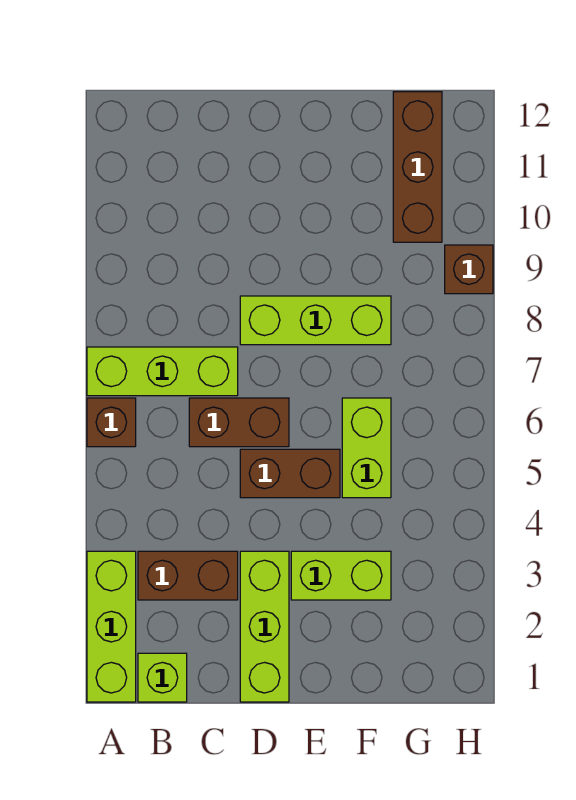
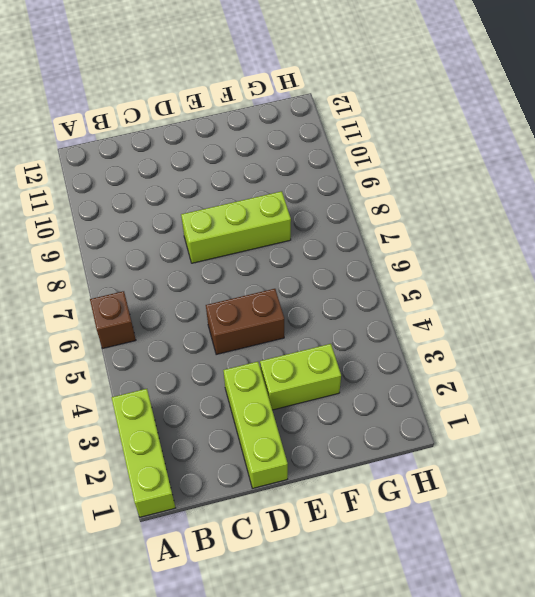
none -> lime brick A7:C7 level 1
none -> lime brick B1 level 1
none -> brown brick B3:C3 level 1

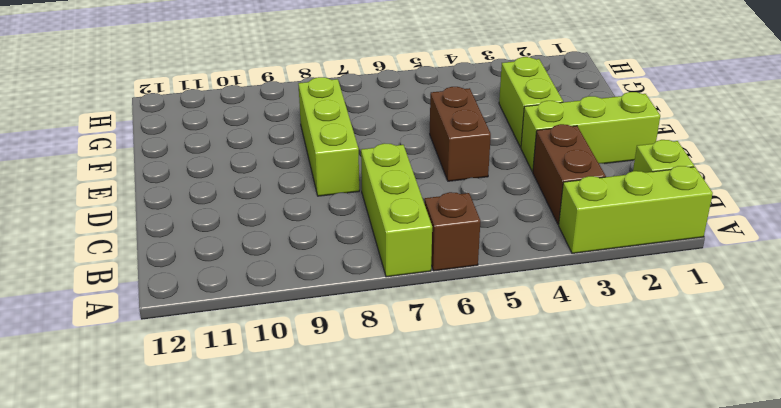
none -> brown brick C6:D6 level 1
none -> lime brick F5:F6 level 1
none -> brown brick G10:G12 level 1

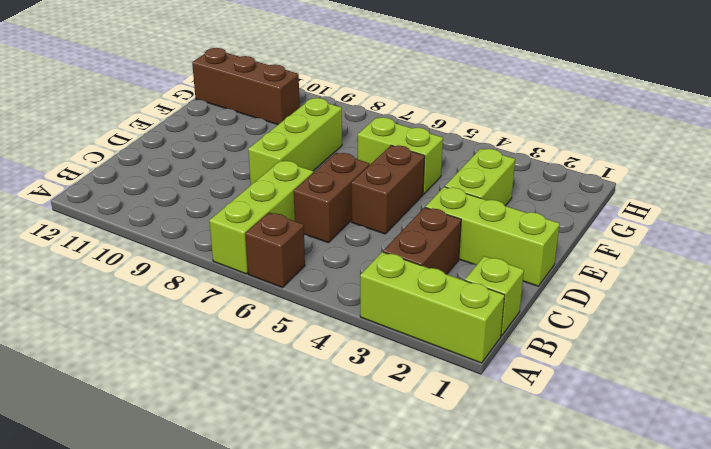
none -> brown brick H9 level 1

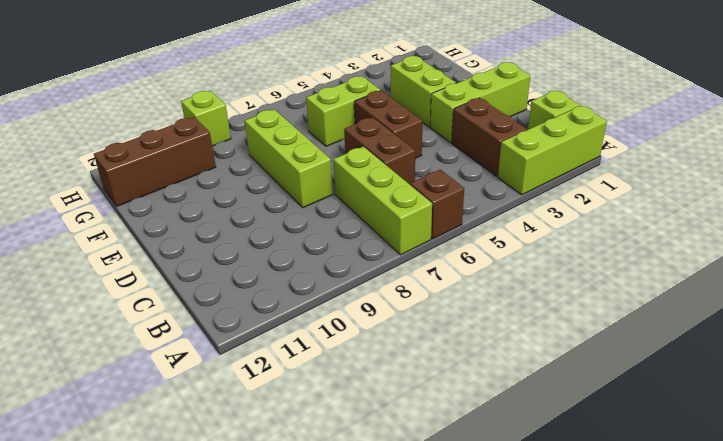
lime brick H9 level 1 -> brown brick H9 level 1

